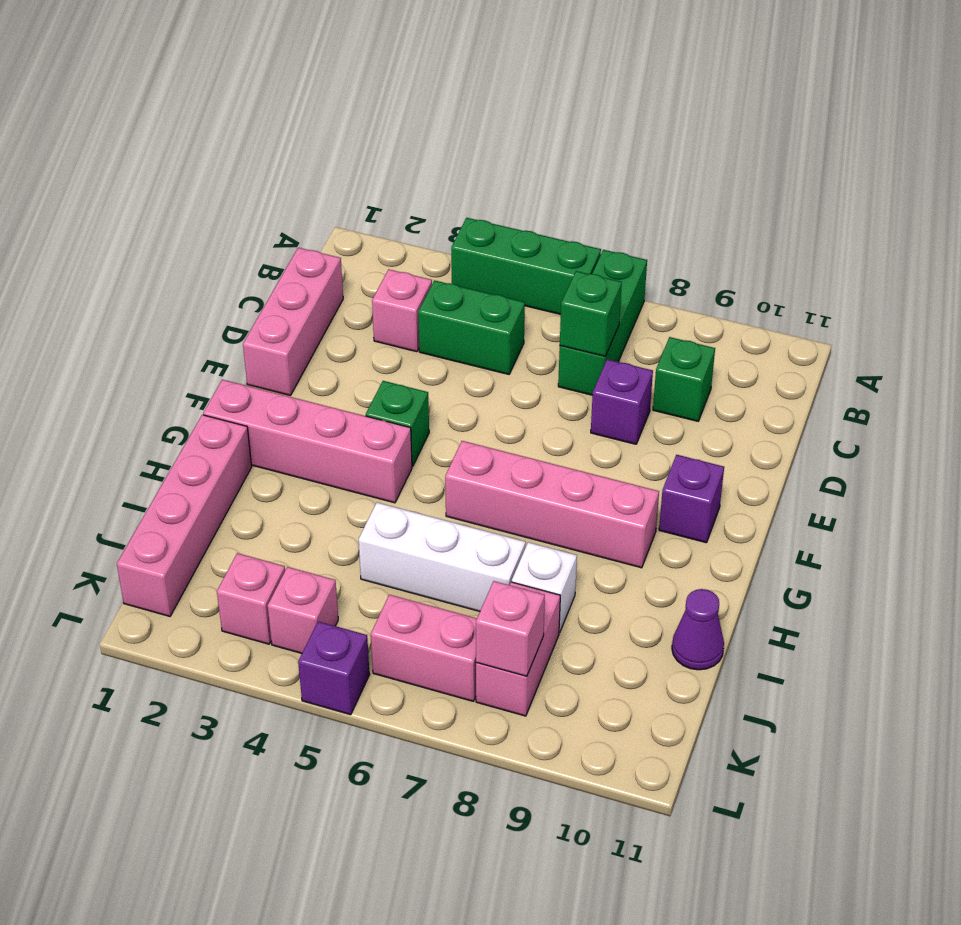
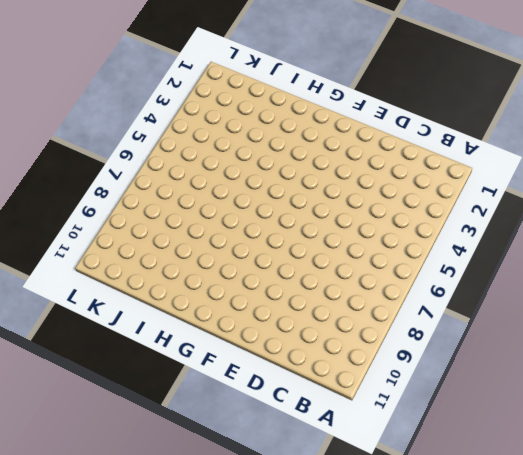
none -> green brick A4:A6 level 1
none -> green brick A7:C7 level 1
none -> pink brick C1:E1 level 1

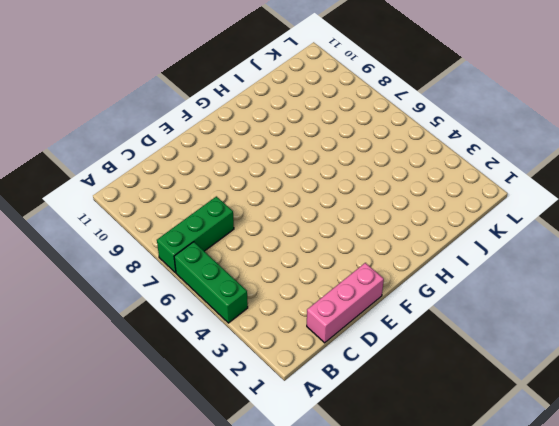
none -> pink brick C3 level 1
none -> green brick C4:C5 level 1
none -> green brick C9 level 1

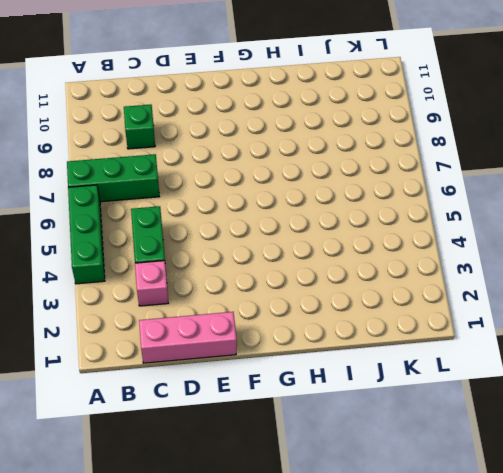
none -> purple brick D8 level 1
none -> green brick F4 level 1
none -> purple brick F10 level 1

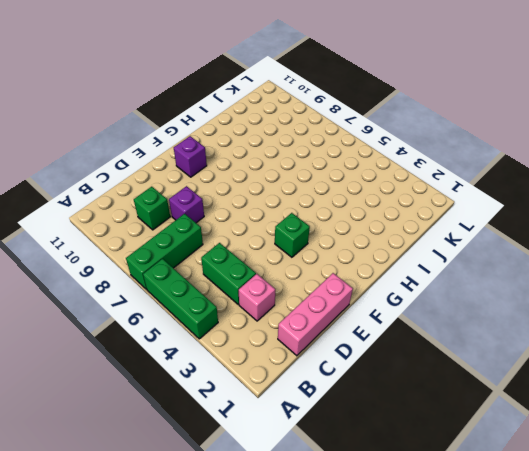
none -> pink brick G1:G4 level 1
none -> pink brick G6:G9 level 1
none -> pink brick H1:K1 level 1

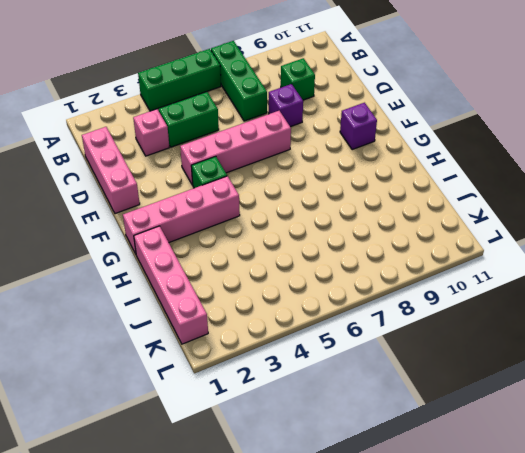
pink brick E4:E7 level 1 -> pink brick G6:G9 level 1
none -> white brick I5:I7 level 1
none -> white brick I8 level 1
none -> purple cone I11 level 1

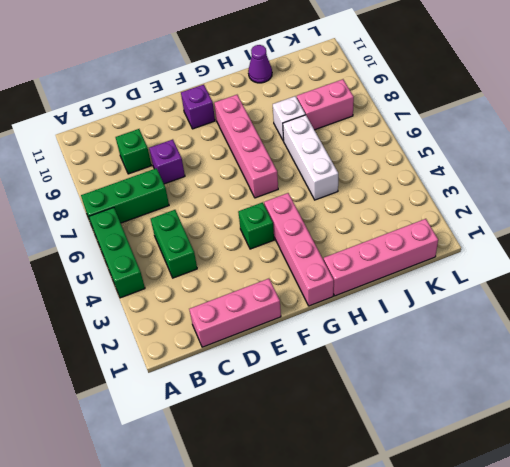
none -> pink brick C3 level 1
none -> pink brick K3 level 1
none -> pink brick K4 level 1

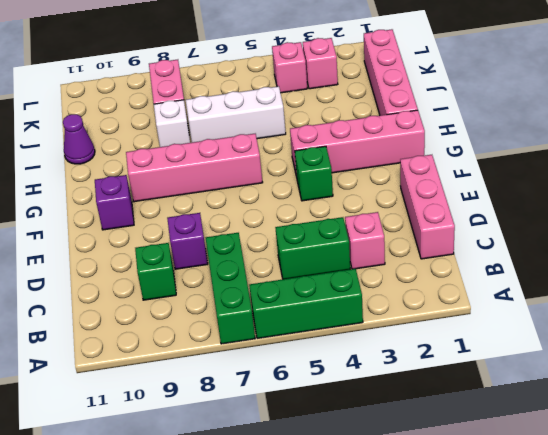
none -> pink brick K6:K7 level 1
none -> purple brick L5 level 1
none -> green brick C7 level 2

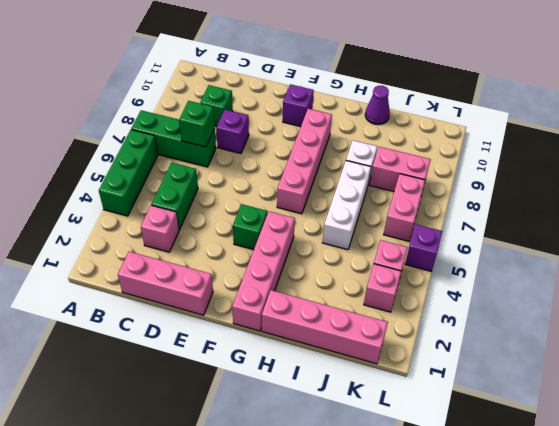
none -> pink brick K8 level 2

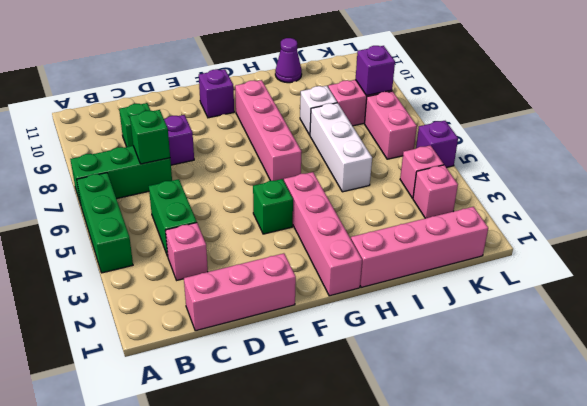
purple brick K8 level 2 -> pink brick K8 level 2

